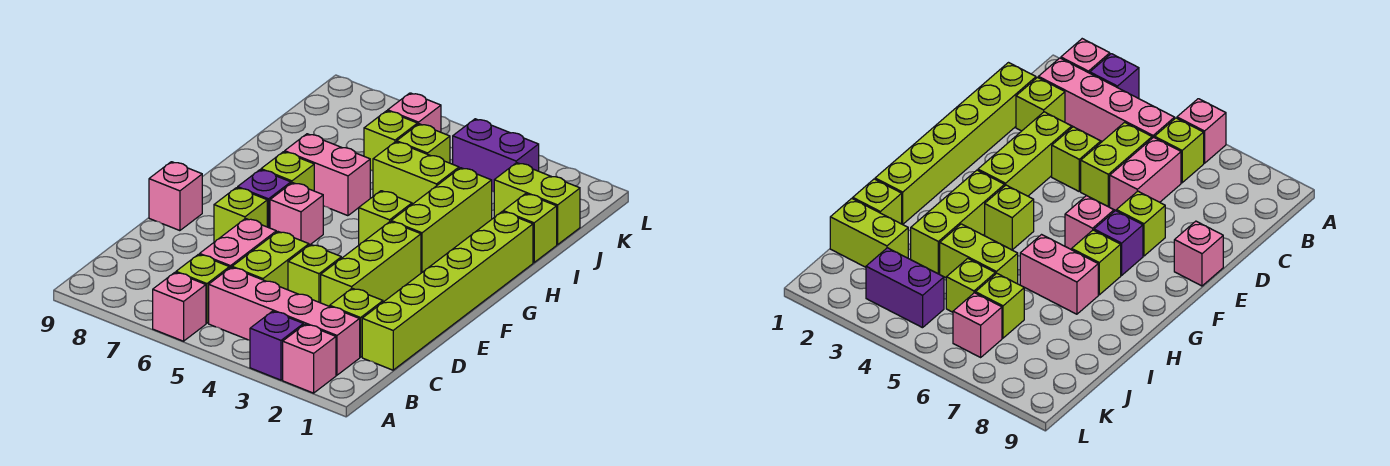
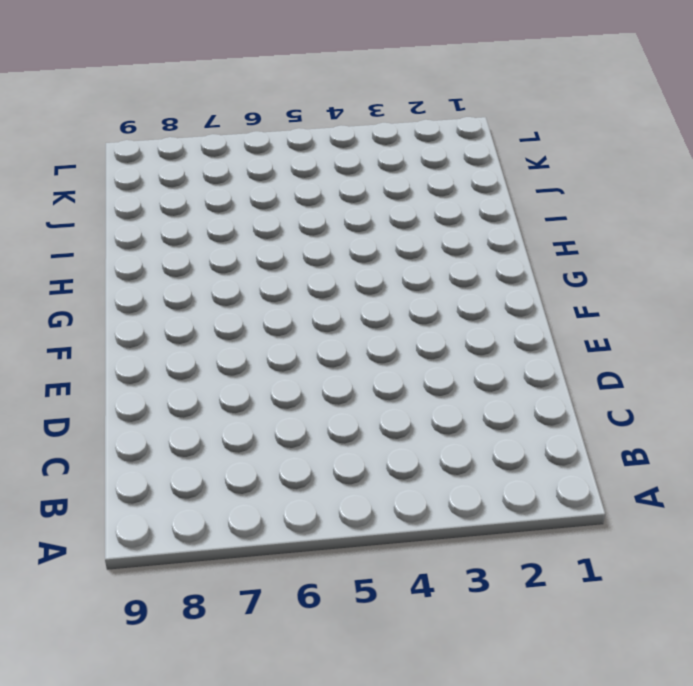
none -> pink brick A2 level 1
none -> purple brick A3 level 1
none -> pink brick A6 level 1

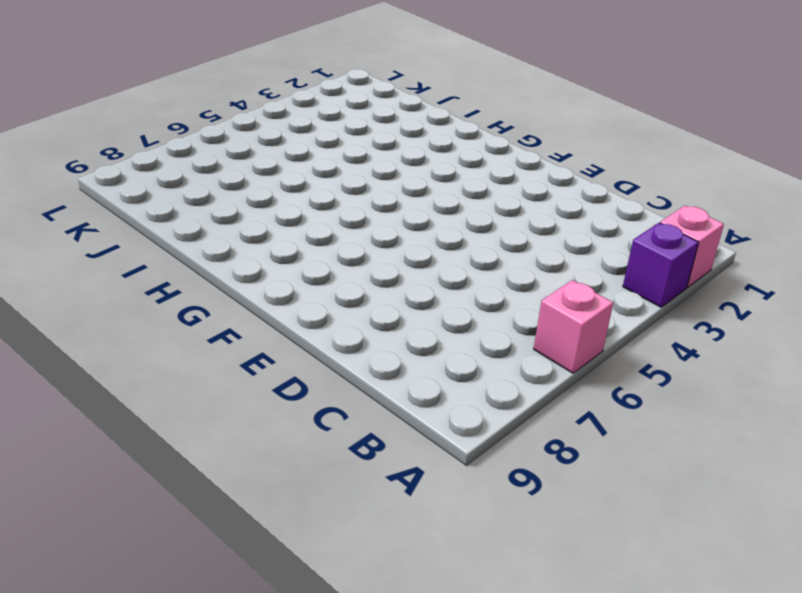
none -> pink brick B2:B5 level 1
none -> lime brick B6 level 1
none -> lime brick C1:H1 level 1

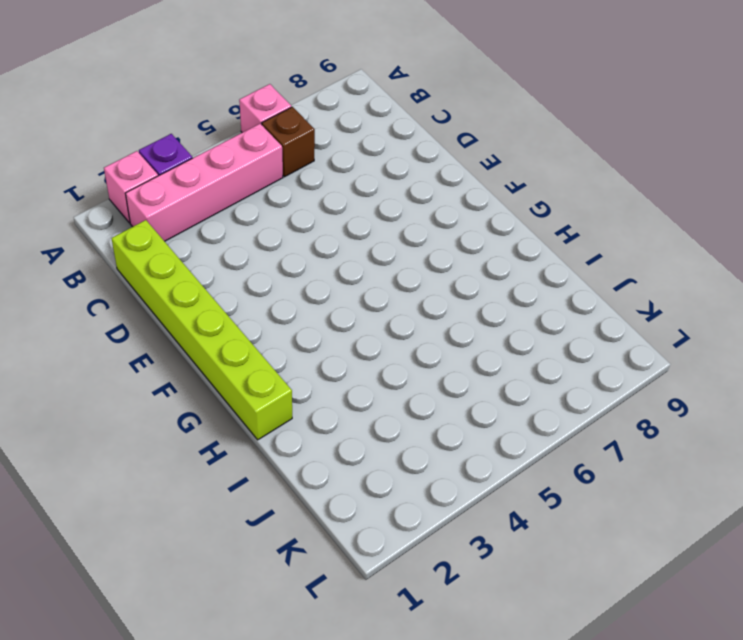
brown brick B6 level 1 -> lime brick B6 level 1
none -> lime brick C2 level 1
none -> lime brick C5:D5 level 1
none -> pink brick C6:D6 level 1

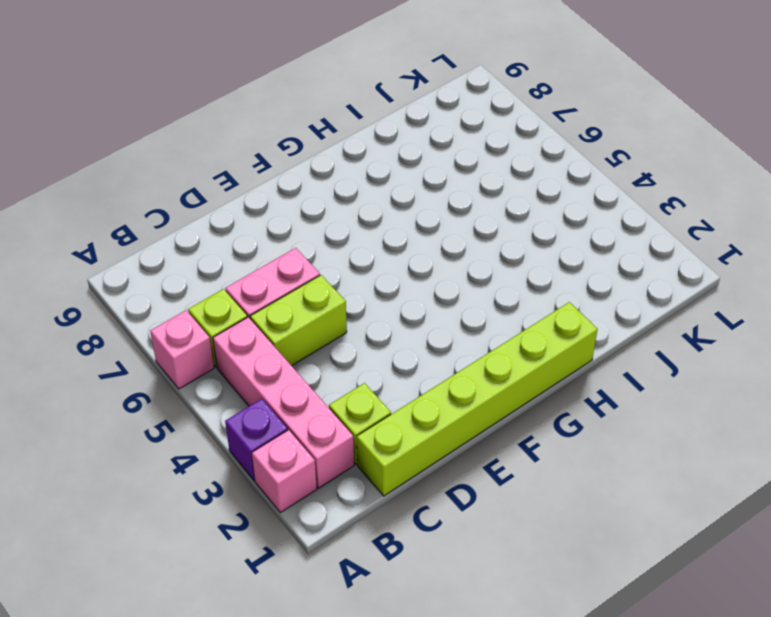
none -> lime brick D3:F3 level 1
none -> lime brick D4 level 1
none -> lime brick E7 level 1

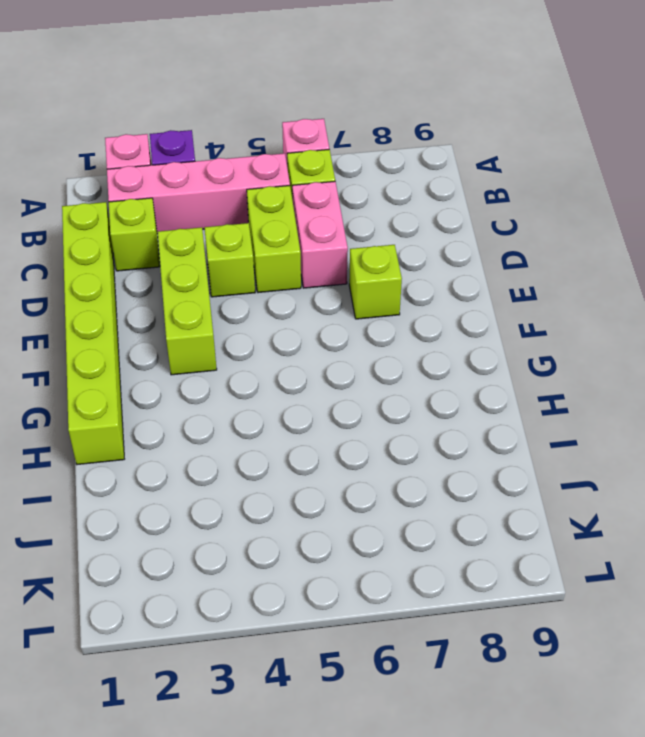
none -> pink brick E9 level 1
none -> pink brick F6 level 1
none -> purple brick F7 level 1

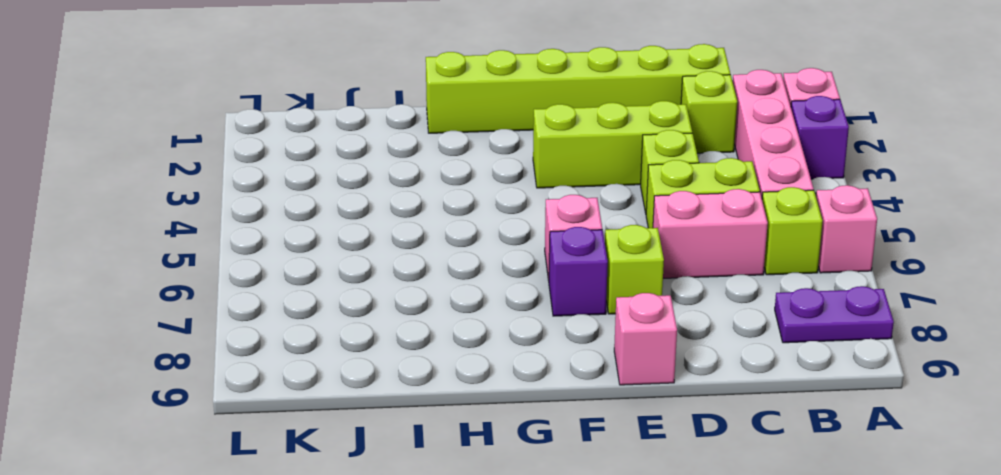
purple plate A8:B8 level 1 -> none
none -> lime brick G3:I3 level 1
none -> lime brick G4 level 1
none -> lime brick G7 level 1

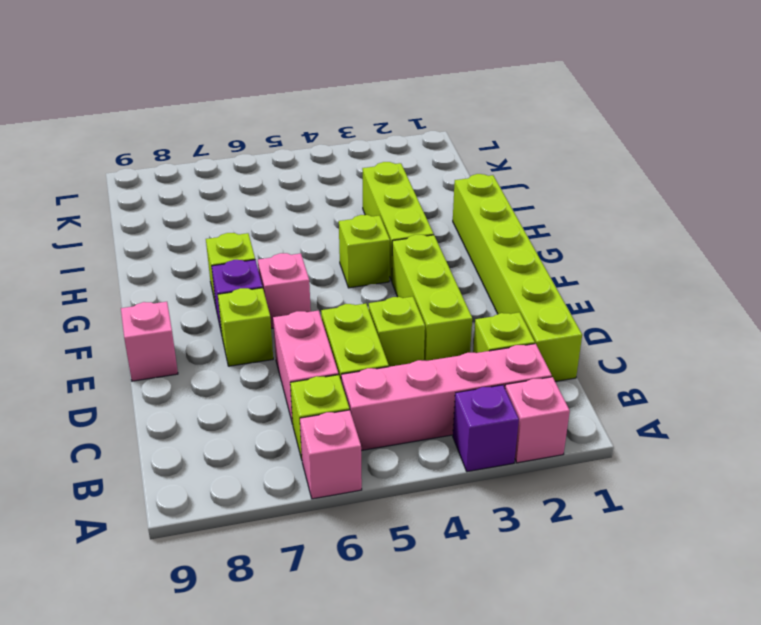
none -> pink brick H6:H7 level 1
none -> lime brick I1 level 1
none -> lime brick I4:I5 level 1

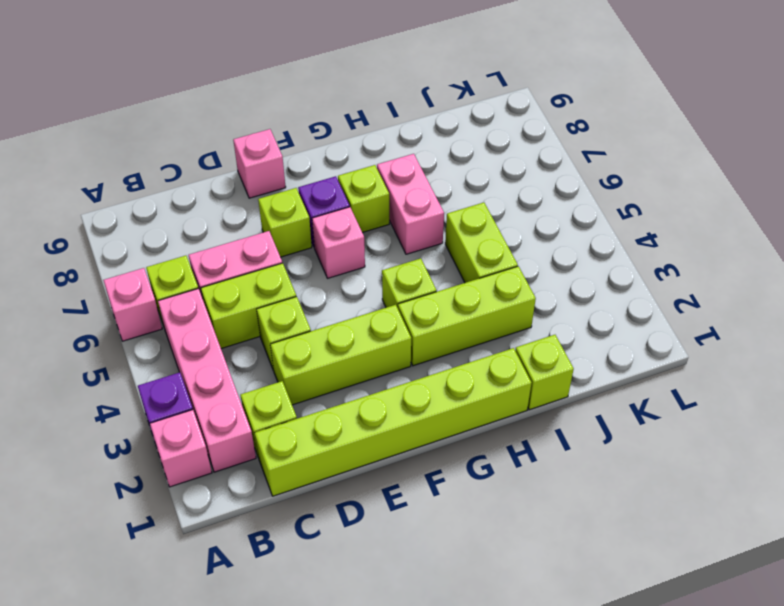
none -> lime brick J1:J2 level 1
none -> lime brick J5 level 1
none -> lime brick J6 level 1

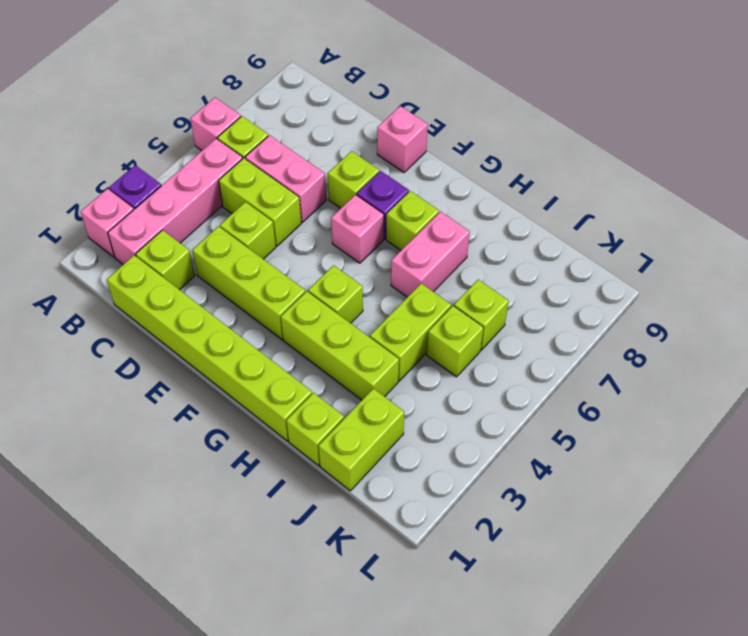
none -> purple brick K3:K4 level 1
none -> pink brick K6 level 1

